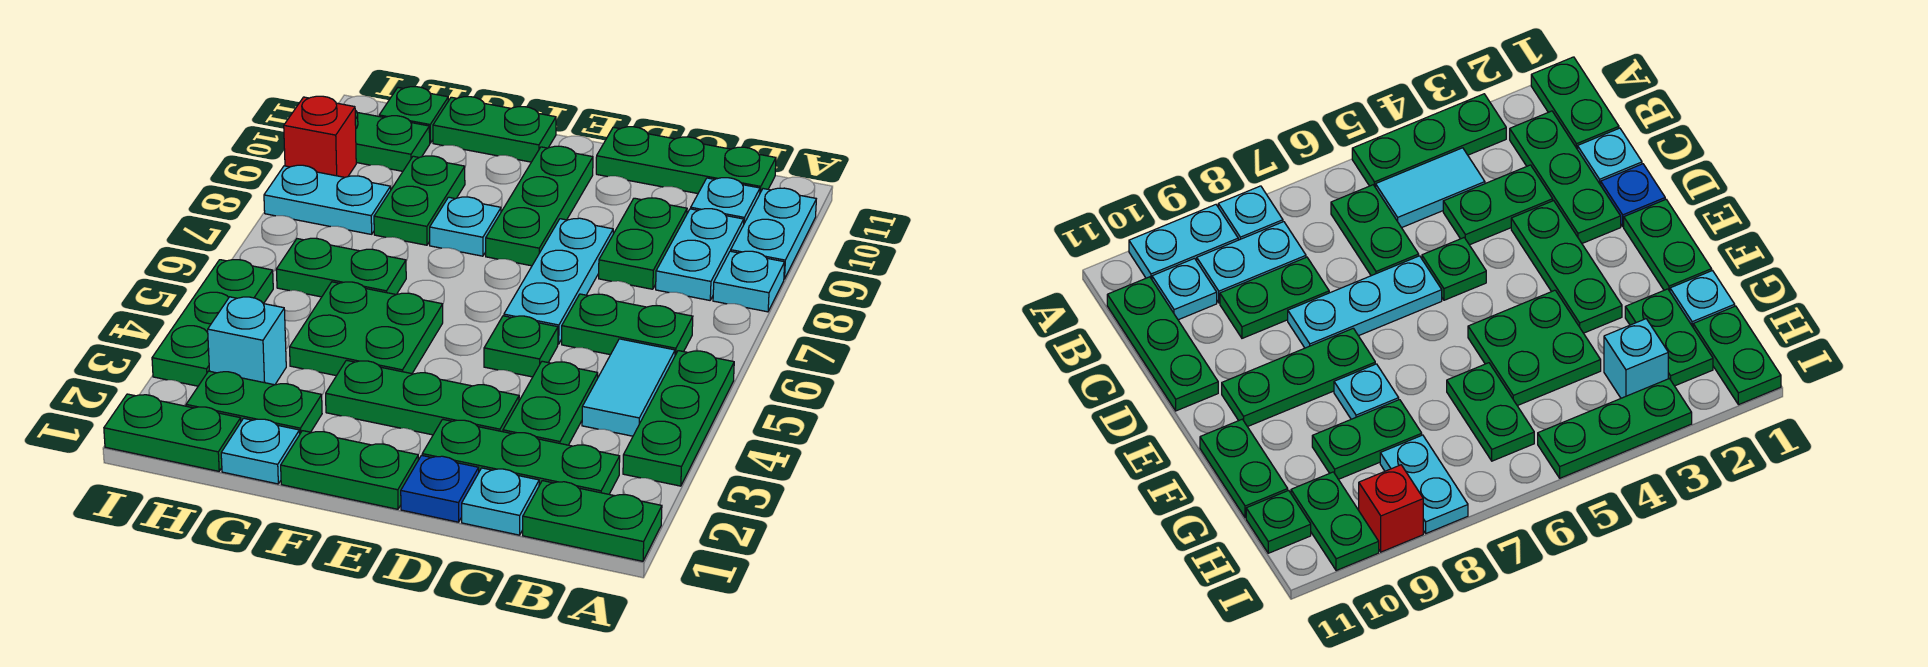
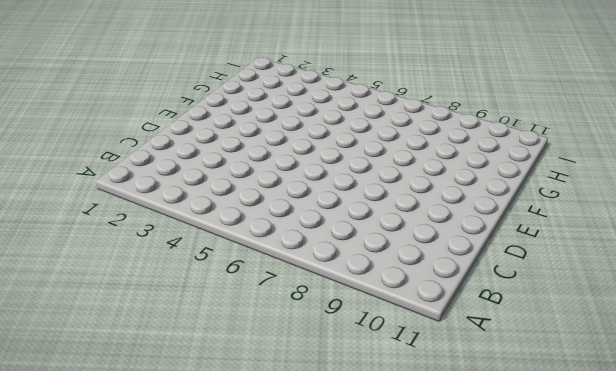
none -> green plate A1:B1 level 1
none -> green plate A3:A5 level 1
none -> cyan plate A8 level 1
none -> cyan plate A9:A10 level 1

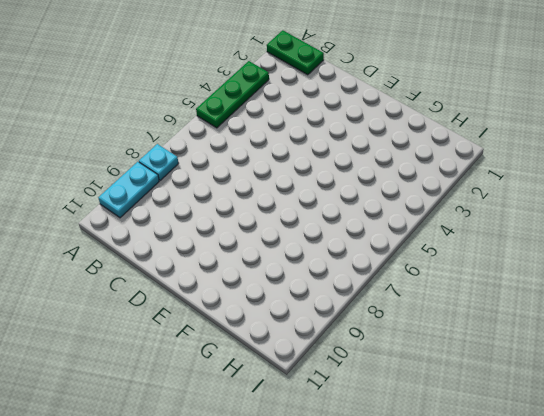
none -> green plate B2:D2 level 1
none -> cyan tile B4:B5 level 1
none -> green plate B6:C6 level 1
none -> cyan plate B8:B9 level 1

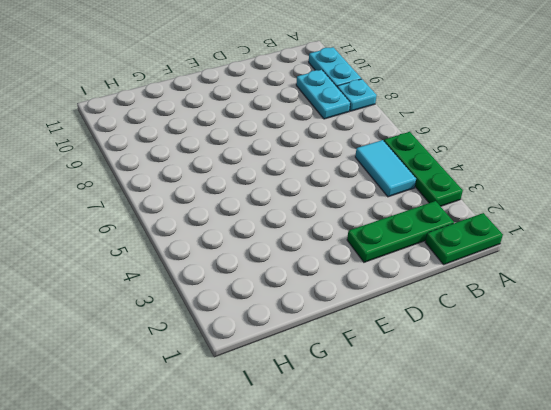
none -> green plate B6:C6 level 1
none -> cyan plate B10 level 1
none -> green plate B11:D11 level 1
none -> cyan plate C1 level 1

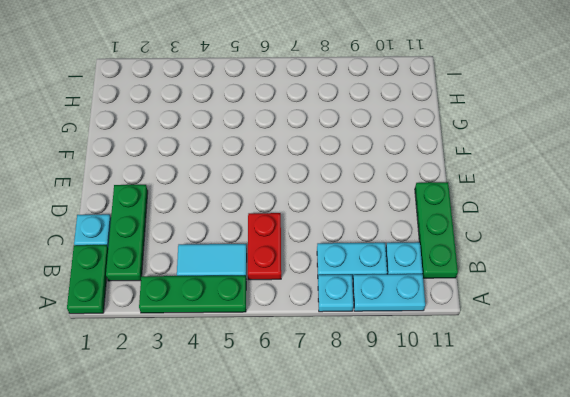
red plate B6:C6 level 1 -> green plate B6:C6 level 1
none -> green plate C3:C4 level 1
none -> green plate C8:C9 level 1
none -> blue plate D1 level 1
none -> green plate D3:F3 level 1

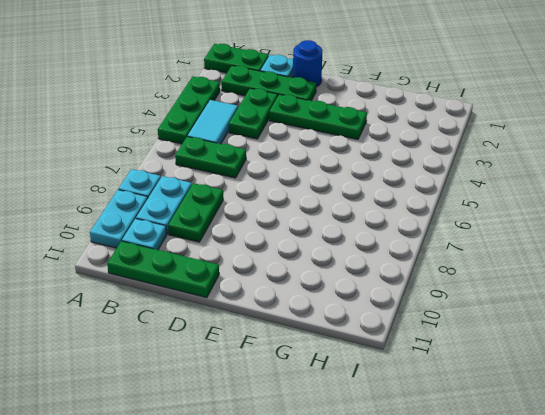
blue round brick D1 level 1 -> blue plate D1 level 1
none -> green plate D5 level 1
none -> cyan plate D6:D8 level 1
none -> green plate E1:F1 level 1
none -> green plate E8:E10 level 1

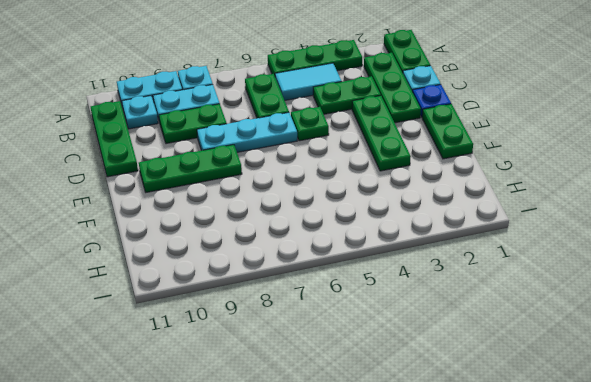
none -> green plate F4:G5 level 1
none -> cyan plate F8 level 1
none -> green plate F11:G11 level 1
none -> cyan plate G1 level 1

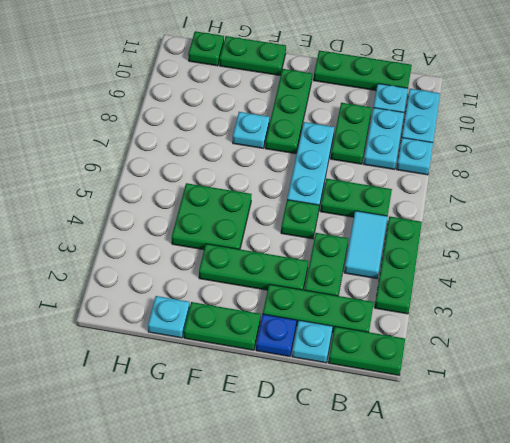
none -> green plate G2:H2 level 1
none -> green plate G6:H6 level 1
none -> green plate G8:G9 level 1
none -> green plate H1:I1 level 1

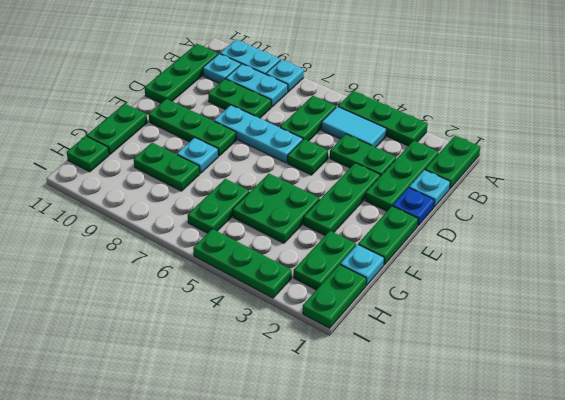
none -> cyan brick H3 level 1
none -> cyan plate H8:I8 level 1
none -> green plate H10:I10 level 1
none -> red brick I9 level 1

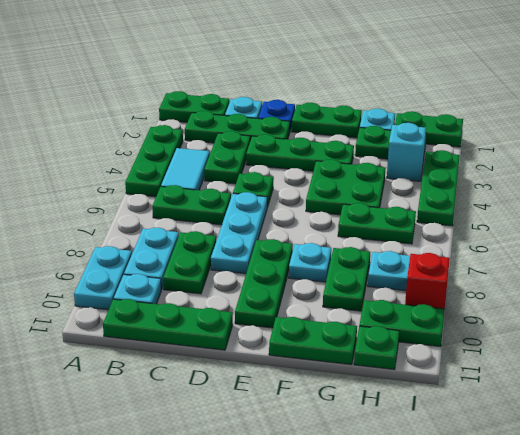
none -> cyan plate A8 level 1

